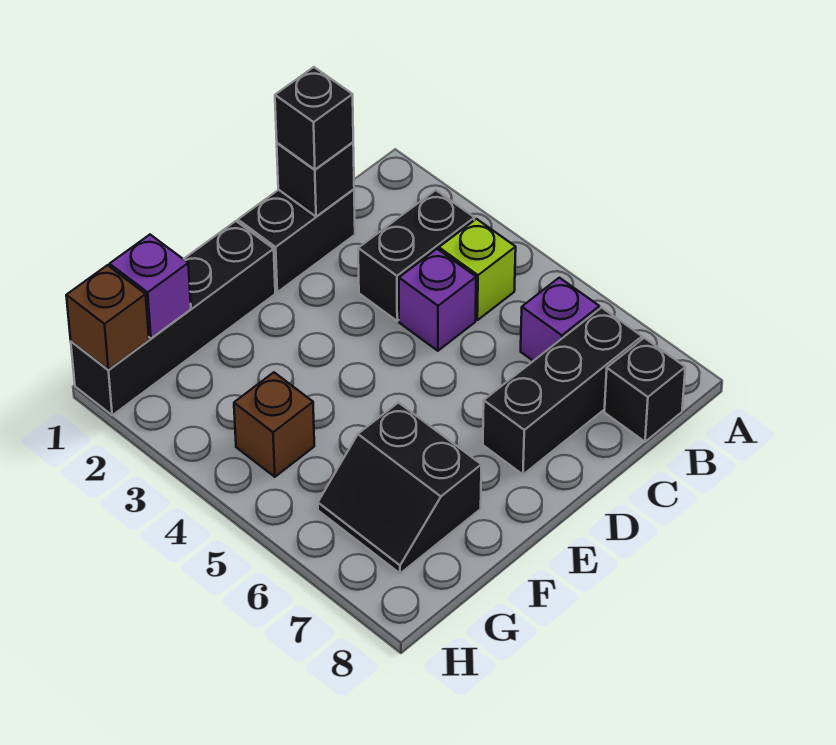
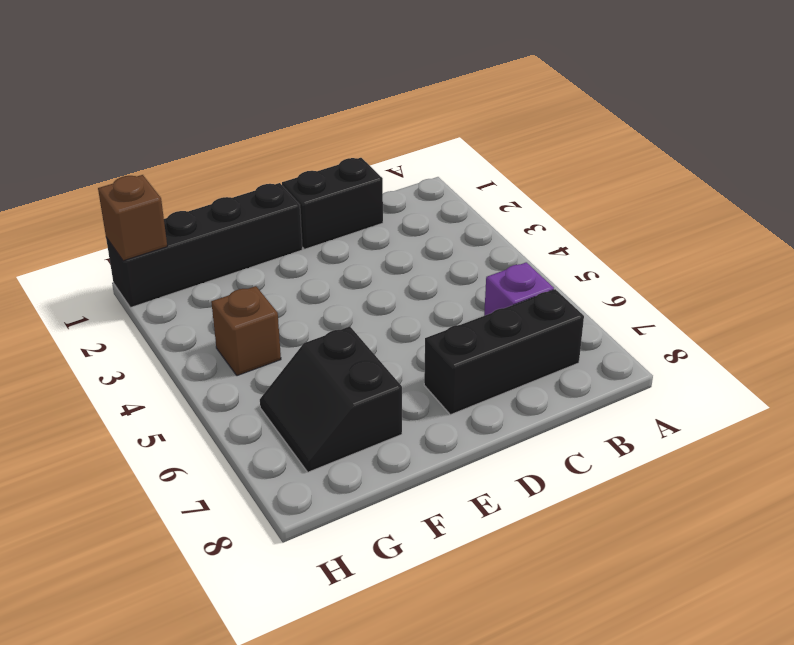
none -> black brick B3:C3 level 1
none -> lime brick B4 level 1
none -> black brick B8 level 1

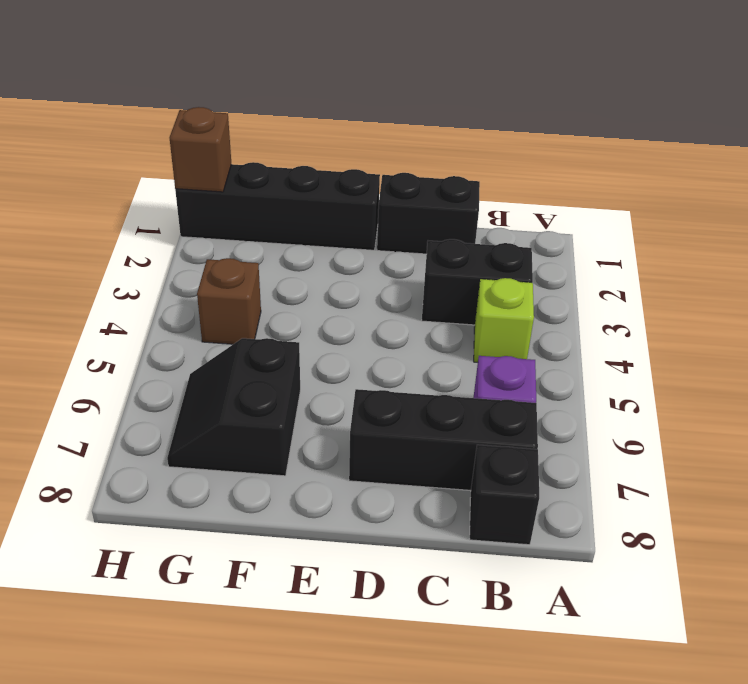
none -> purple brick C4 level 1
none -> black brick C1 level 2
none -> purple brick G1 level 2

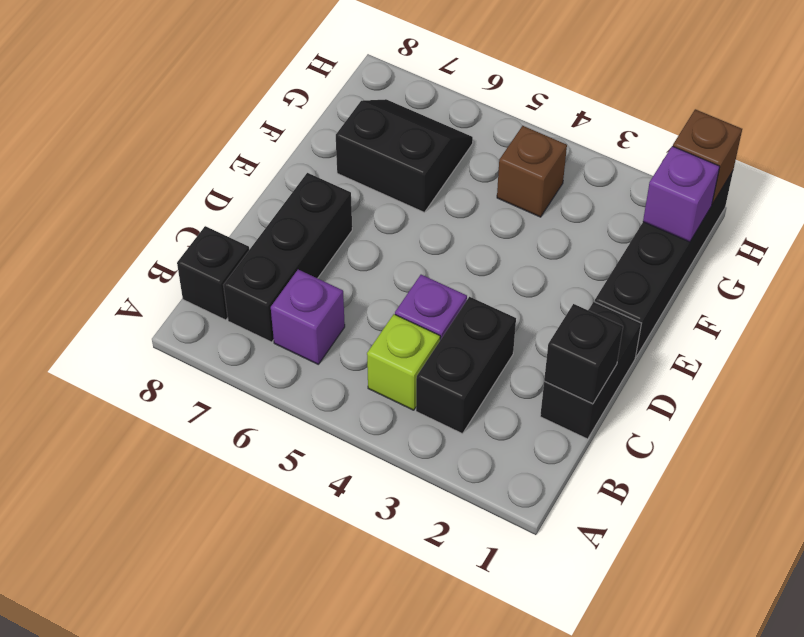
none -> black brick C1 level 3

